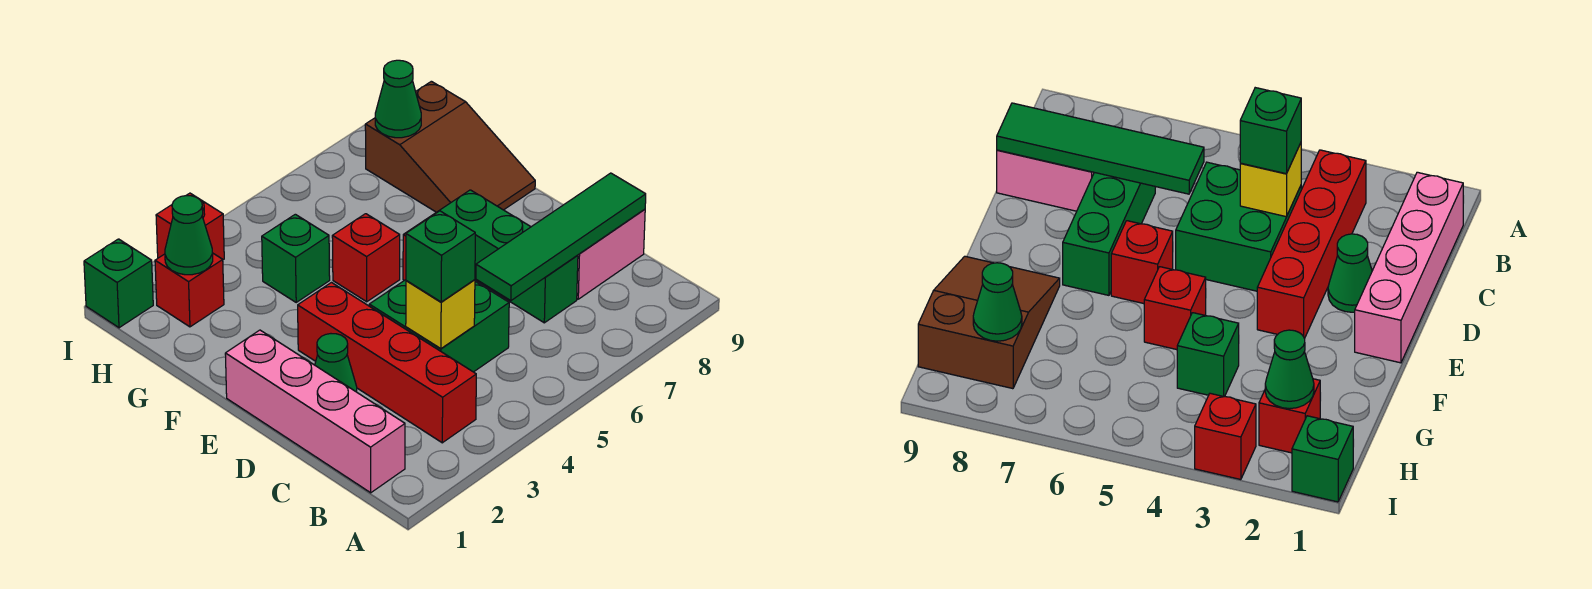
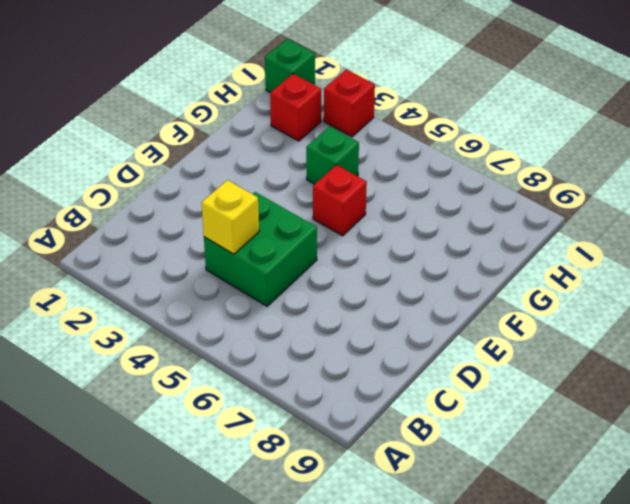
none -> pink brick B1:E1 level 1
none -> red brick B3:E3 level 1
none -> green brick C7:E7 level 1

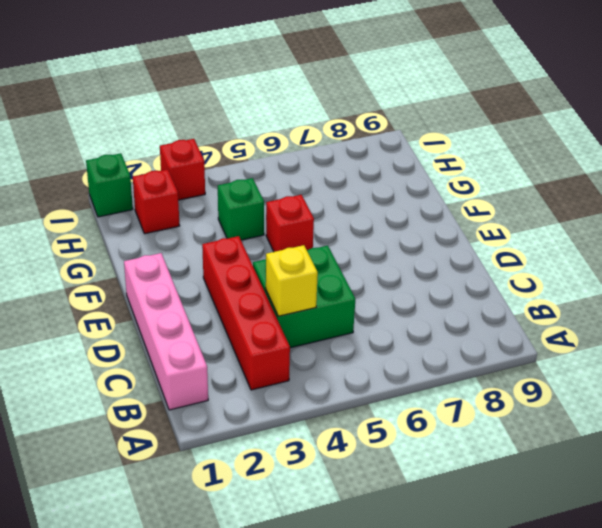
none -> green brick C7:E7 level 1
none -> pink brick C8:C9 level 1
none -> green cone D2 level 1

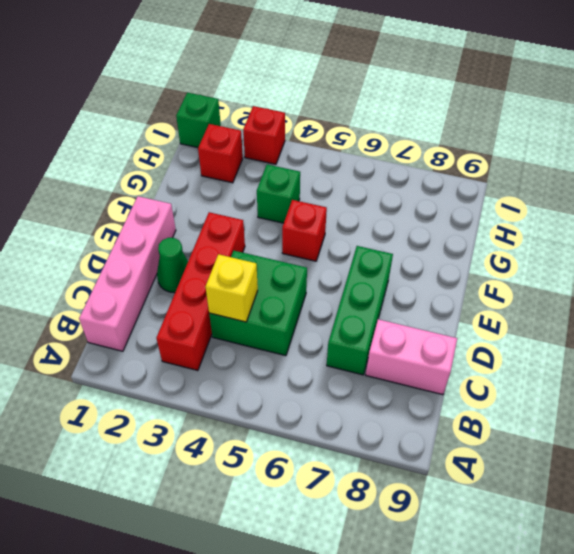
none -> red brick E6 level 1
none -> brown slope F8:H9 level 1 top H
none -> green tile C6:C9 level 2

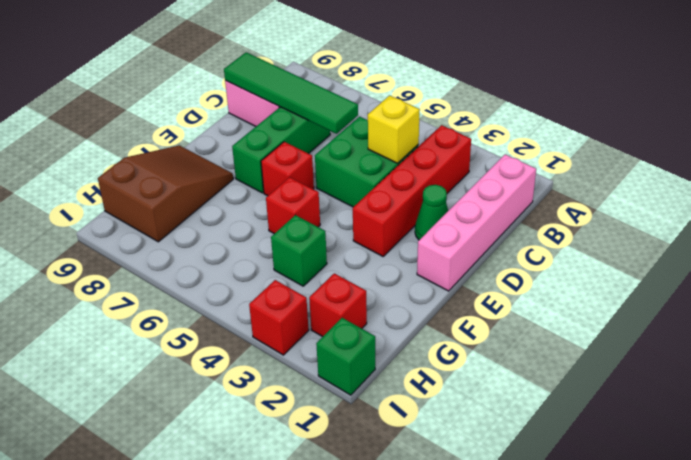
none -> green cone H2 level 2
none -> green cone H8 level 2
none -> green brick C4 level 3

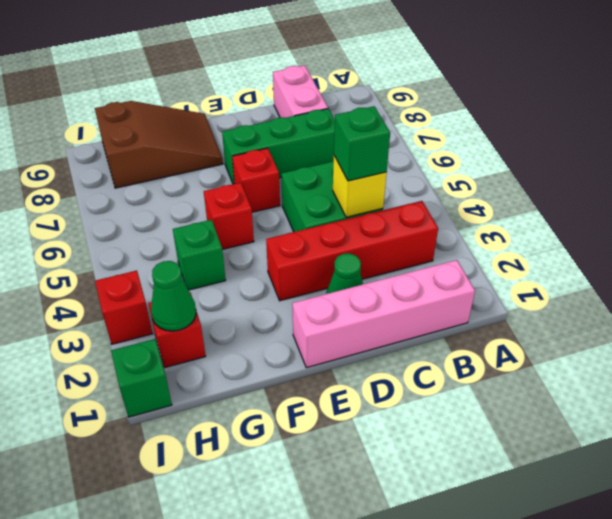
none -> green tile C6:C9 level 2
none -> green cone H8 level 2

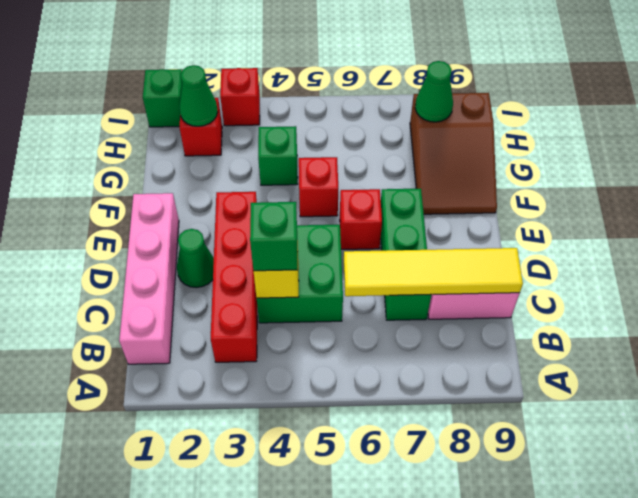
yellow tile C6:C9 level 2 -> green tile C6:C9 level 2

